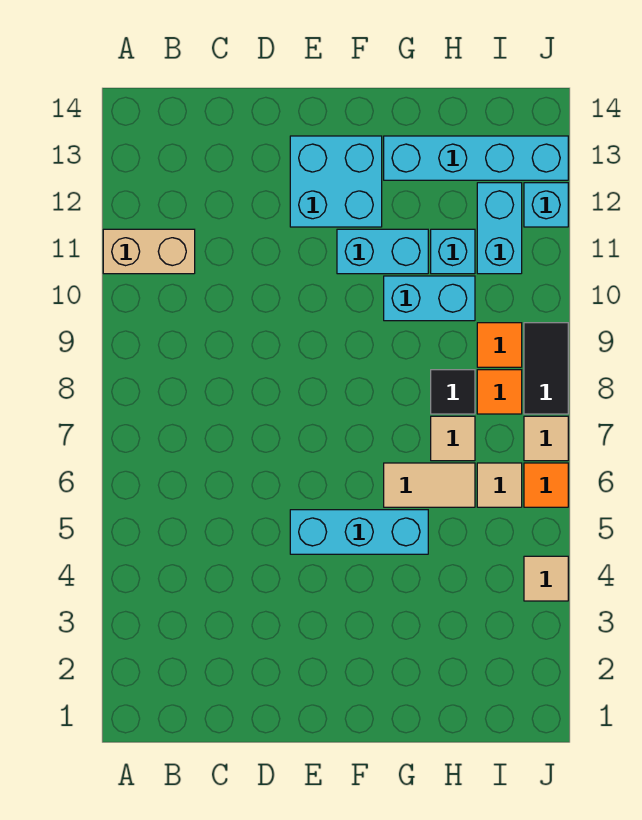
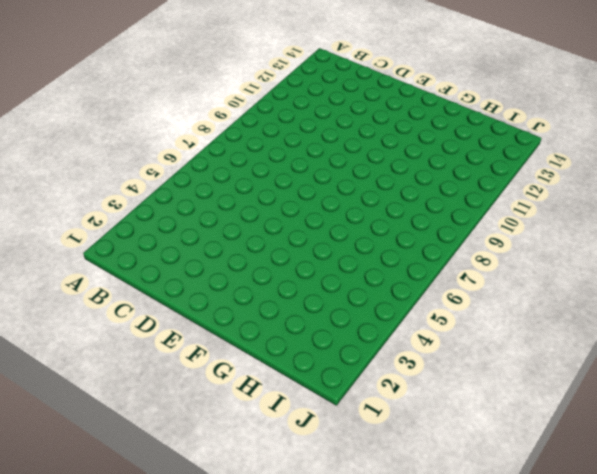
none -> tan brick A11:B11 level 1
none -> cyan brick E5:G5 level 1
none -> cyan brick E12:F13 level 1

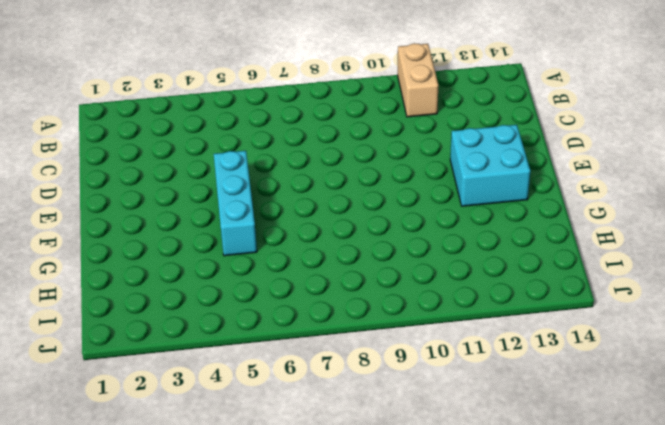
none -> cyan brick F11:G11 level 1
none -> tan tile G6:H6 level 1
none -> cyan brick G10:H10 level 1

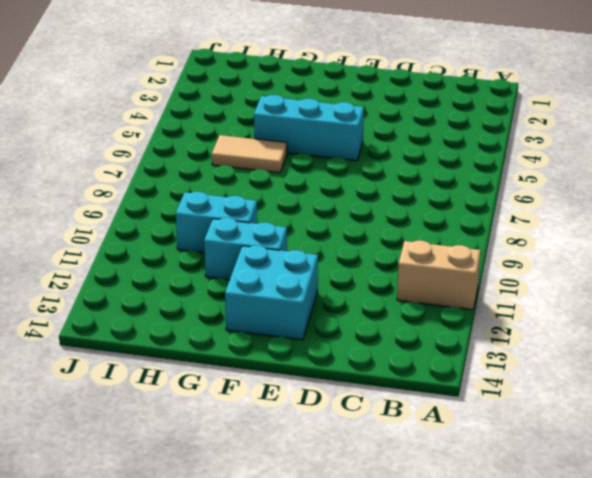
none -> cyan brick G13:J13 level 1
none -> tan tile H7 level 1
none -> black tile H8 level 1

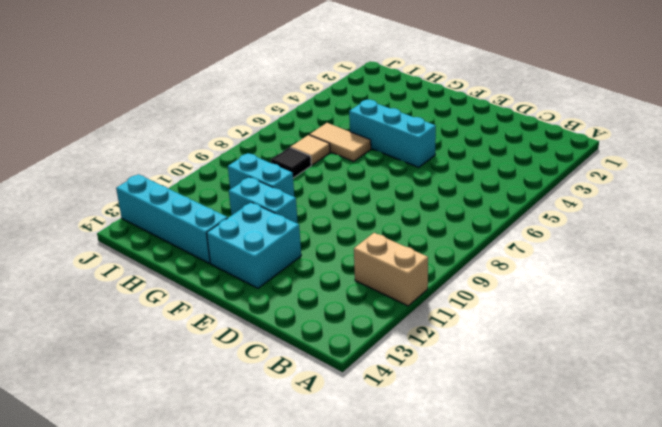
none -> cyan brick H11 level 1
none -> tan tile I6 level 1
none -> orange tile I8 level 1

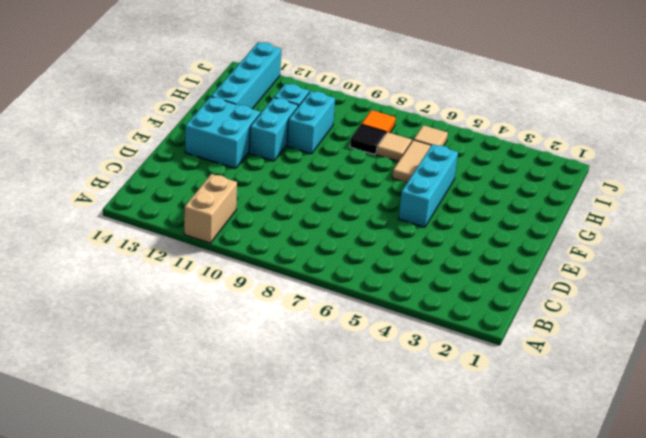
none -> orange tile I9 level 1
none -> cyan brick I11:I12 level 1
none -> tan tile J4 level 1

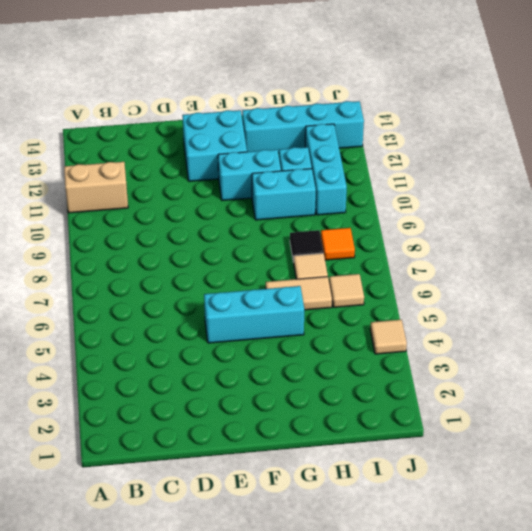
cyan brick I10:I12 level 1 -> cyan brick I11:I12 level 1
none -> orange tile I9 level 1
none -> orange tile J6 level 1
none -> tan tile J7 level 1

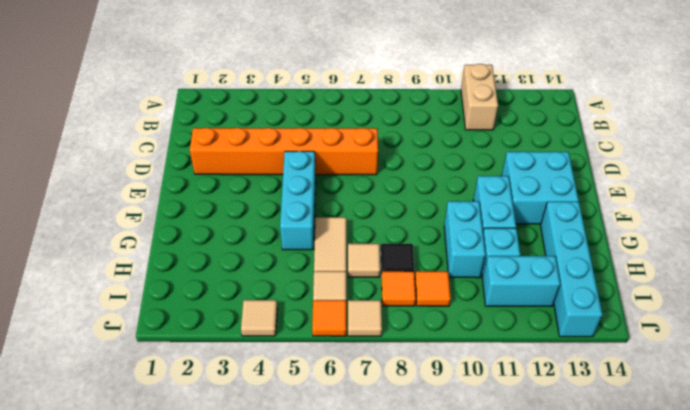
orange brick D2:D7 level 1 -> none
none -> black tile J8:J9 level 1
none -> cyan brick J12 level 1

